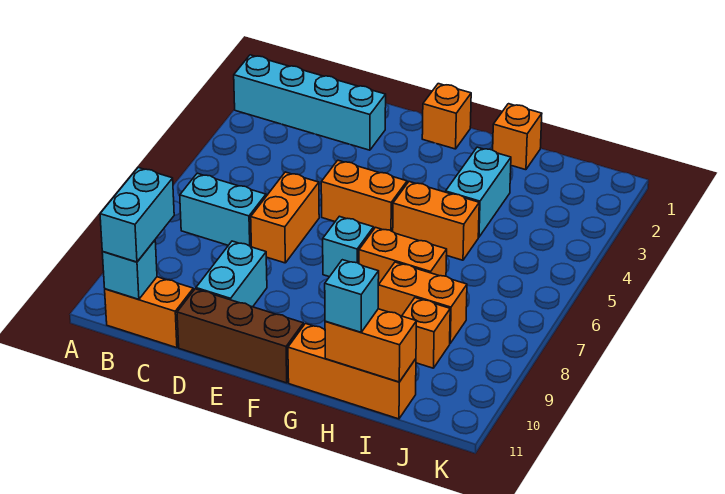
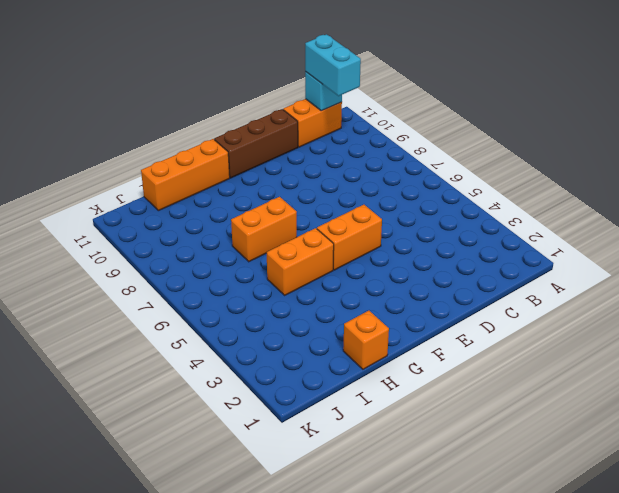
none -> cyan brick A2:D2 level 1
none -> cyan brick B7:C7 level 1
none -> orange brick D6:D7 level 1

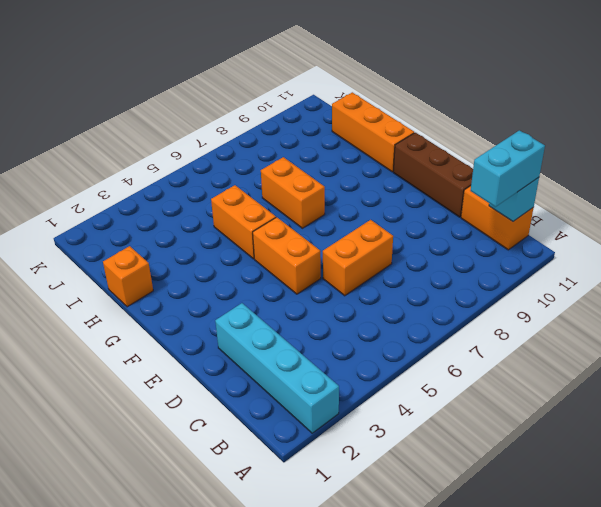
none -> cyan brick B7:C7 level 1
none -> cyan brick D9:D10 level 1
none -> orange brick F1 level 1

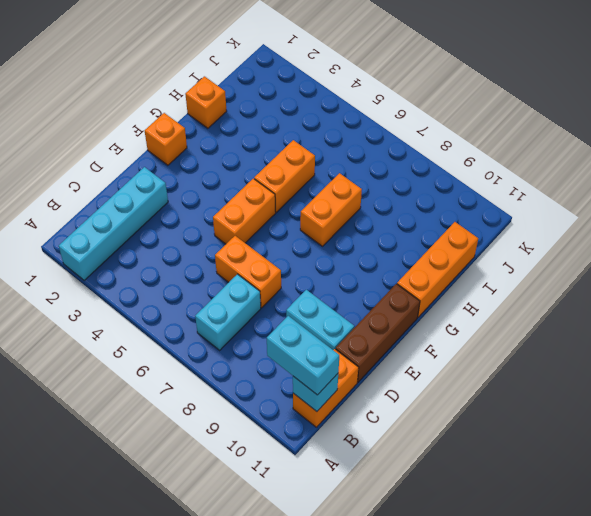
none -> cyan brick F7 level 1
none -> cyan brick H3:H4 level 1
none -> orange brick H8:I8 level 1

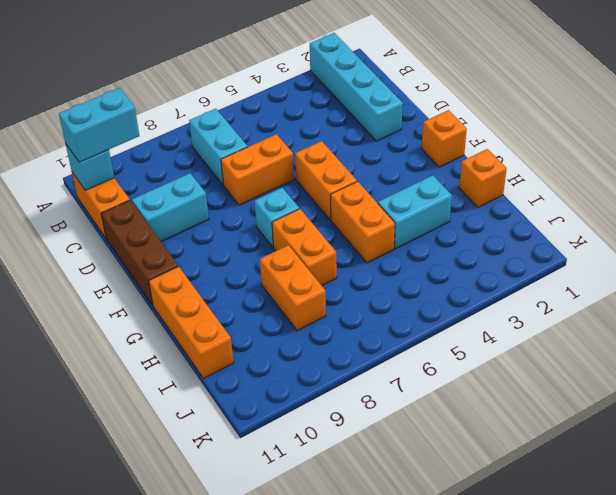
none -> orange brick I9 level 1
none -> orange brick H11:I11 level 2
none -> cyan brick H11 level 3

